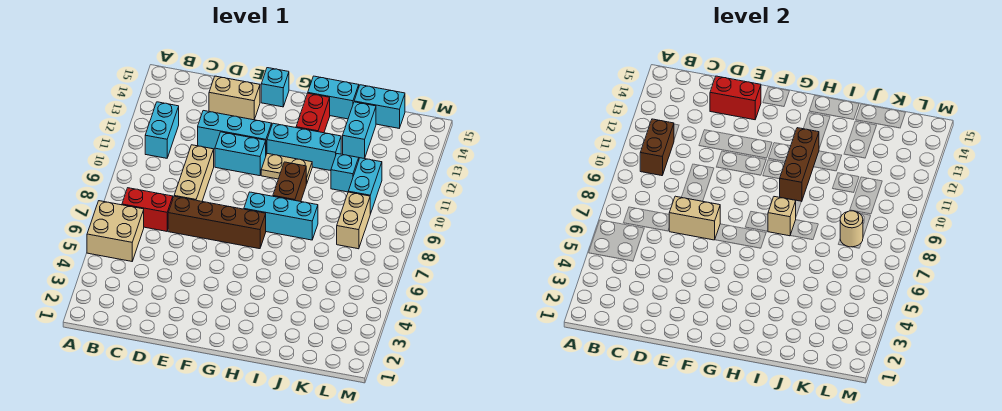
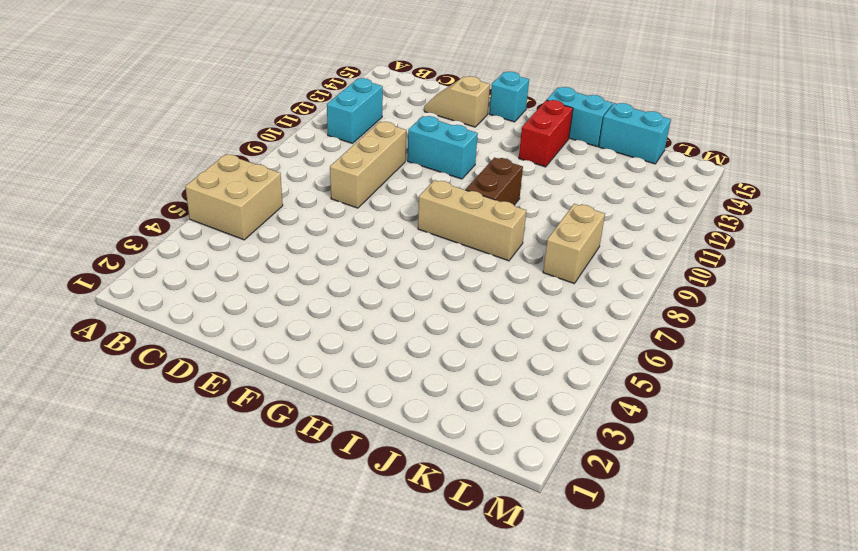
tan slope D14:E14 level 1 top E -> tan brick D14:E14 level 1
tan brick G8:I8 level 1 -> cyan brick G8:I8 level 1
none -> red brick B7:C7 level 1
none -> brown brick D7:G7 level 1
none -> cyan brick D12:F12 level 1

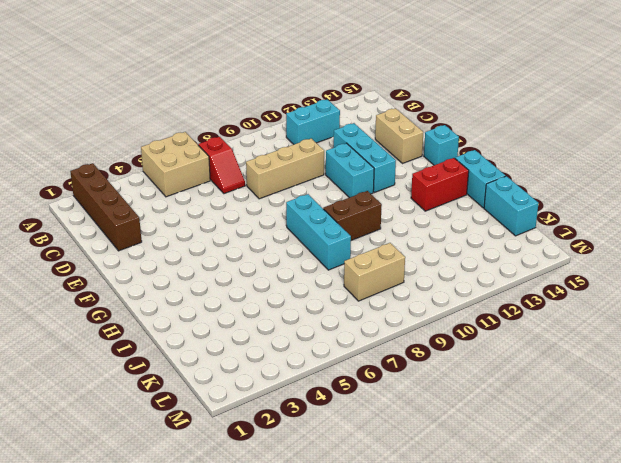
brown brick A2:D2 level 1 -> brown brick D7:G7 level 1
red slope B7:C7 level 1 top B -> red brick B7:C7 level 1
none -> tan plate G11:H11 level 1
none -> cyan brick G12:I12 level 1
none -> cyan brick J11 level 1

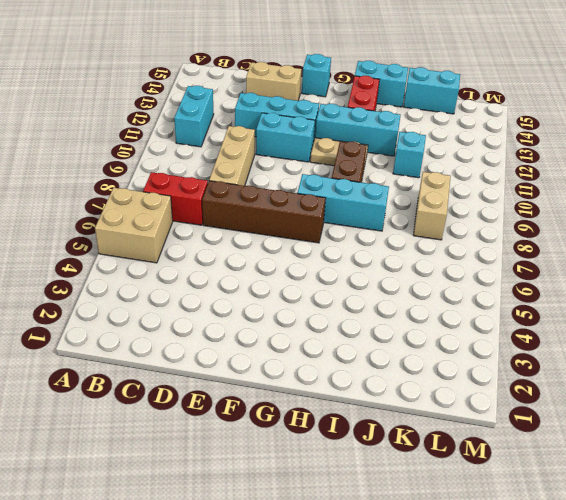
none -> cyan brick J13:J14 level 1
none -> cyan brick K10:K11 level 1
none -> brown brick B10:B11 level 2

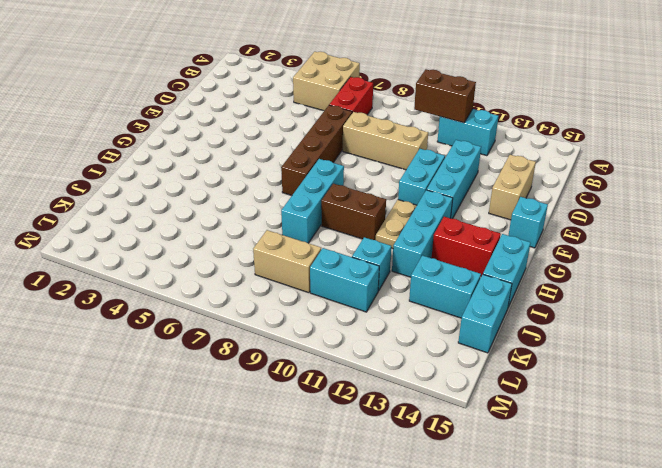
none -> tan brick D7:E7 level 2
none -> red brick D14:E14 level 2
none -> tan brick H8 level 2

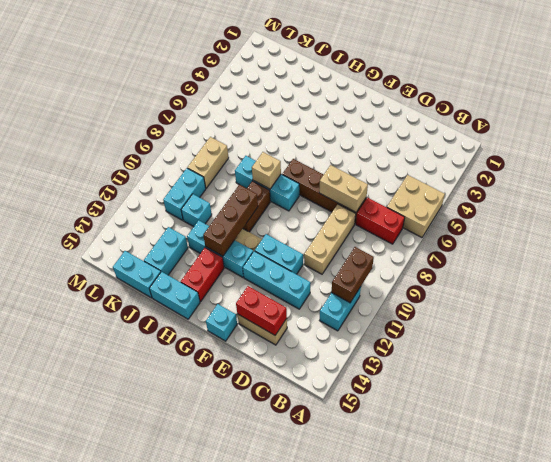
none -> tan round brick K8 level 2

